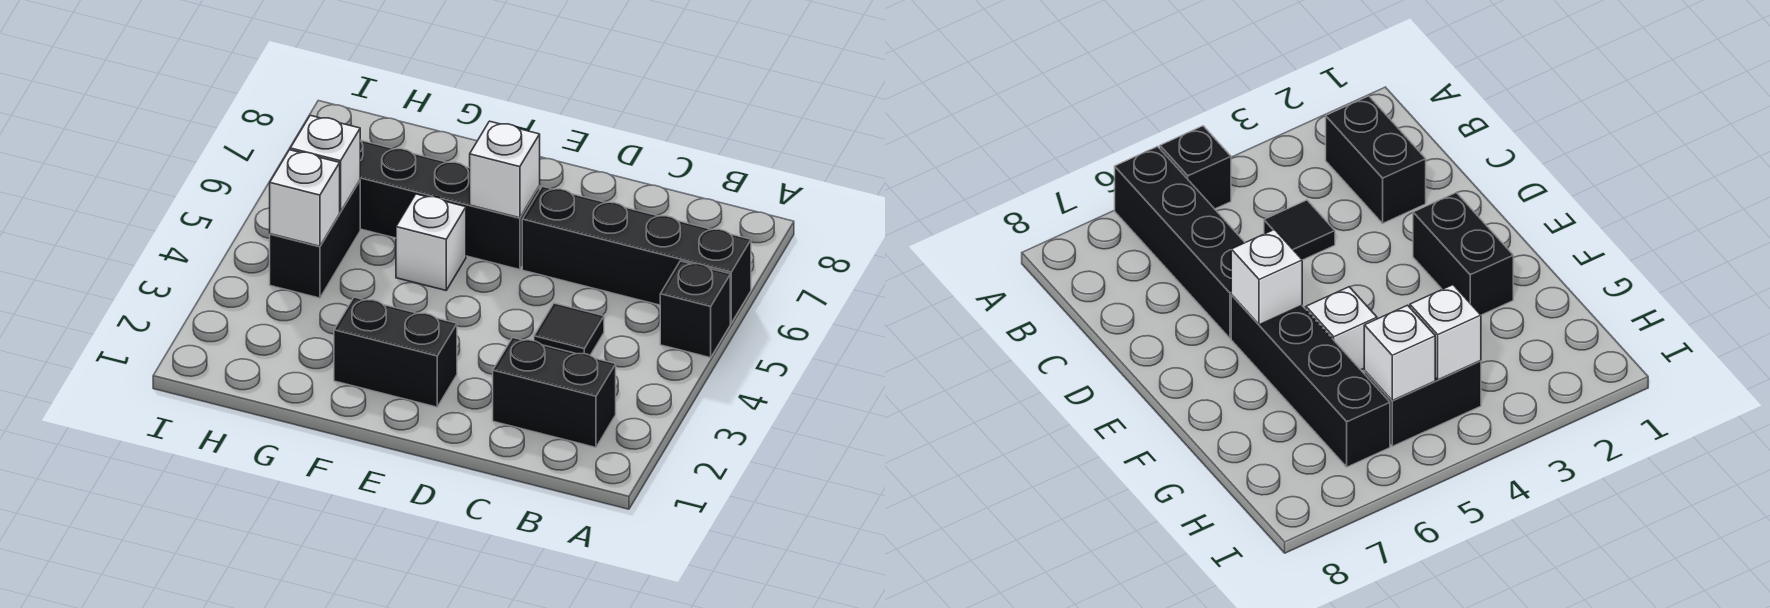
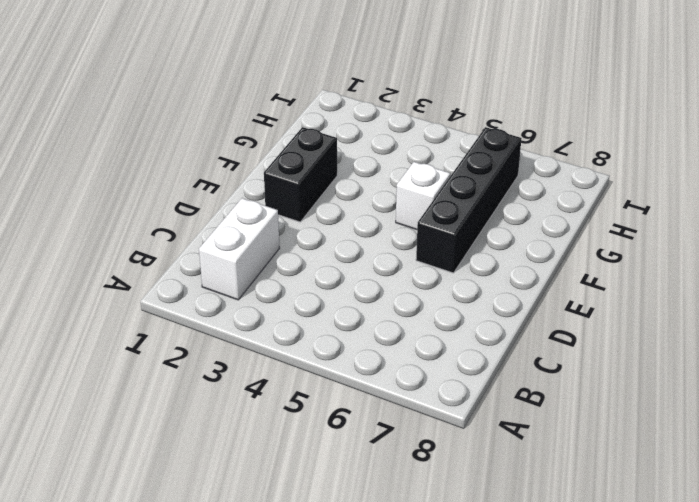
white brick B2:C2 level 1 -> black brick B2:C2 level 1
none -> black brick A5 level 1
none -> black brick A6:D6 level 1

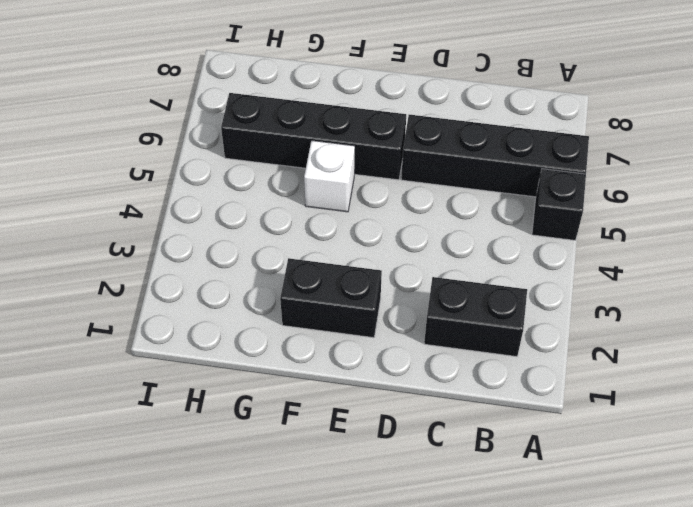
none -> black tile C4 level 1
none -> black brick H4:H5 level 1

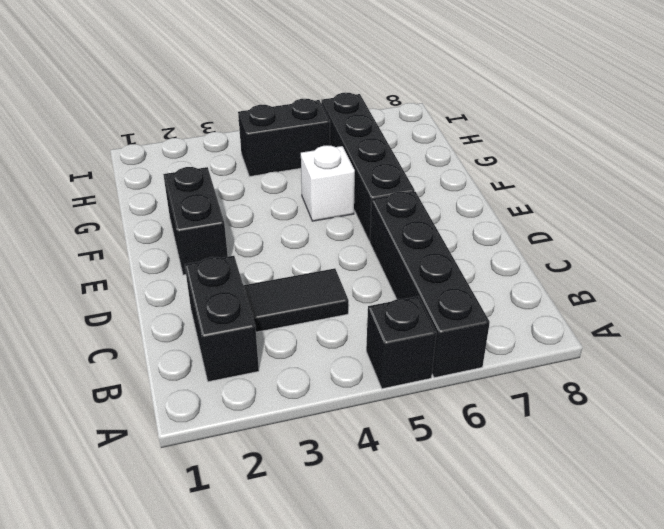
black tile C3:C4 level 1 -> black tile C4 level 1
none -> white brick E6 level 2
none -> white brick H4 level 2

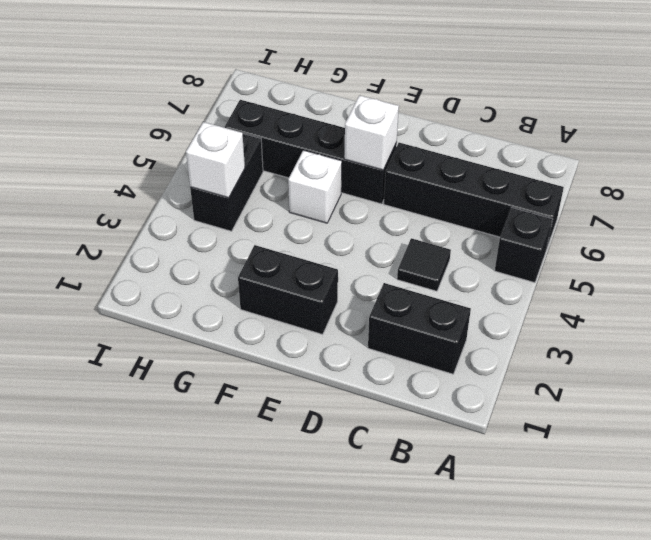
none -> white brick H5 level 2

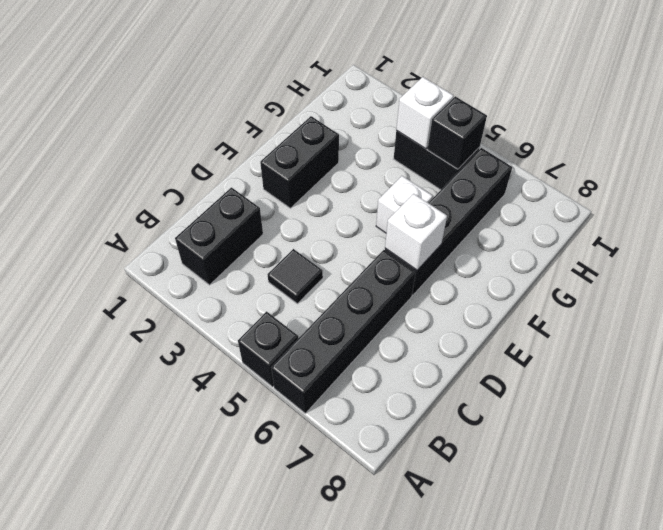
black brick H5 level 2 -> white brick H5 level 2

